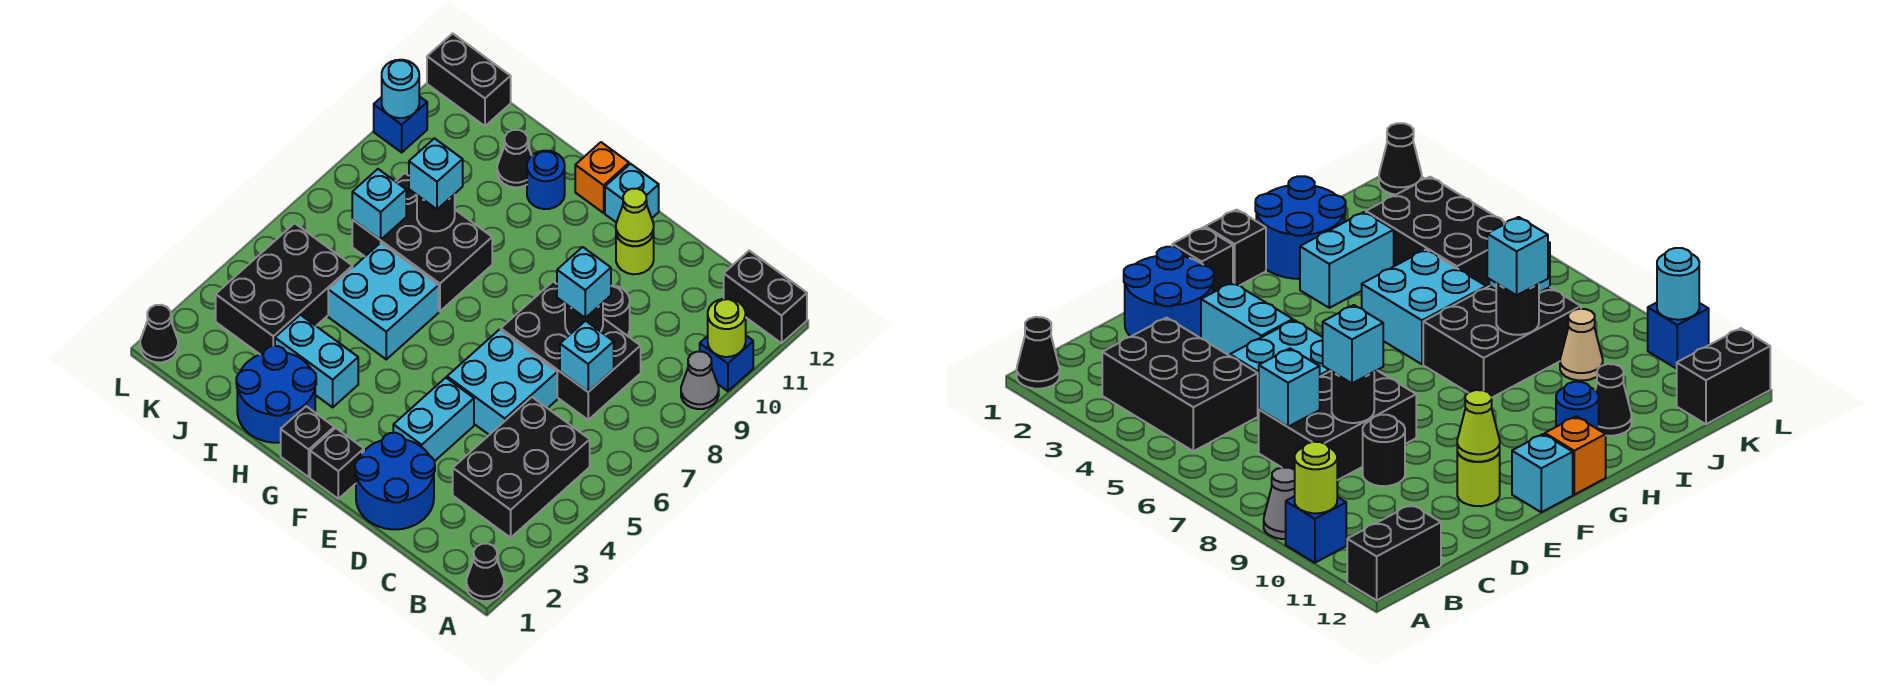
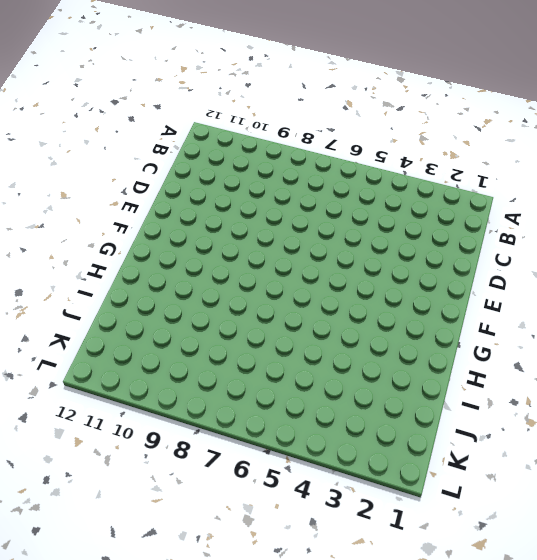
none -> black cone A1 level 1
none -> grey cone A9 level 1
none -> blue brick A10 level 1
none -> black brick A12:B12 level 1

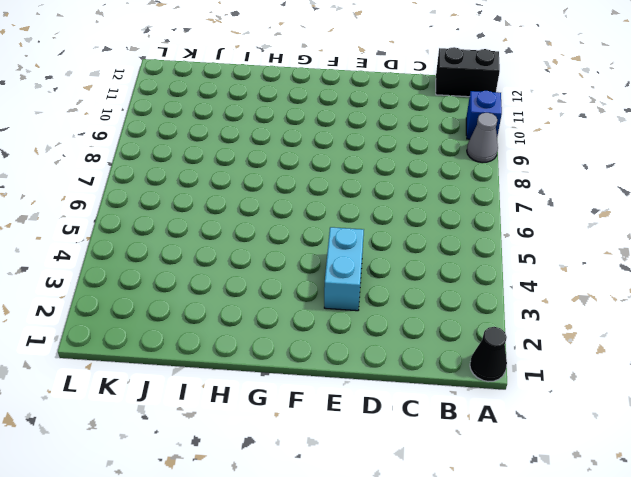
none -> black brick B3:C5 level 1
none -> black brick C7:E8 level 1
none -> blue round brick D1:E2 level 1
none -> cyan brick D5:E6 level 1

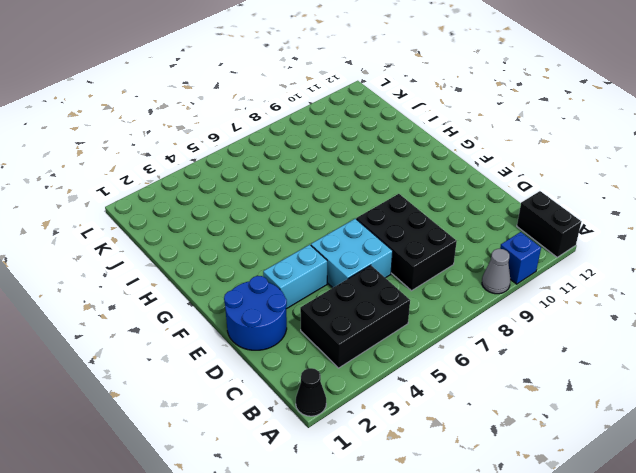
none -> black round brick D9 level 1
none -> lime round brick E11 level 1
none -> black brick F1 level 1
none -> cyan brick F12 level 1

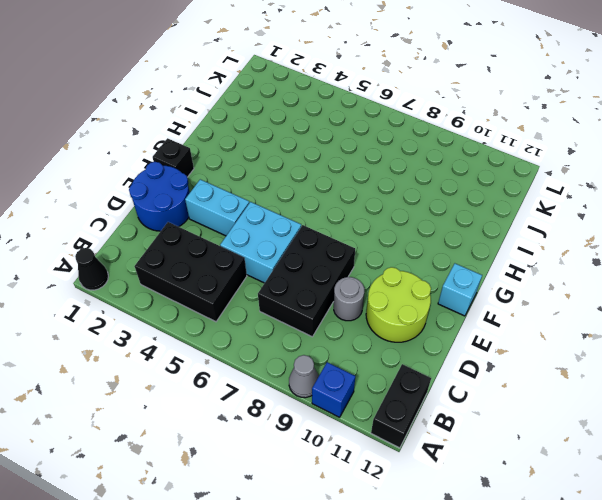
grey round brick D9 level 1 -> black round brick D9 level 1
lime round brick D10:E11 level 1 -> lime round brick E11 level 1
none -> black brick G1 level 1
none -> orange brick G12 level 1
none -> blue round brick H1:I2 level 1
none -> cyan brick H3:I3 level 1

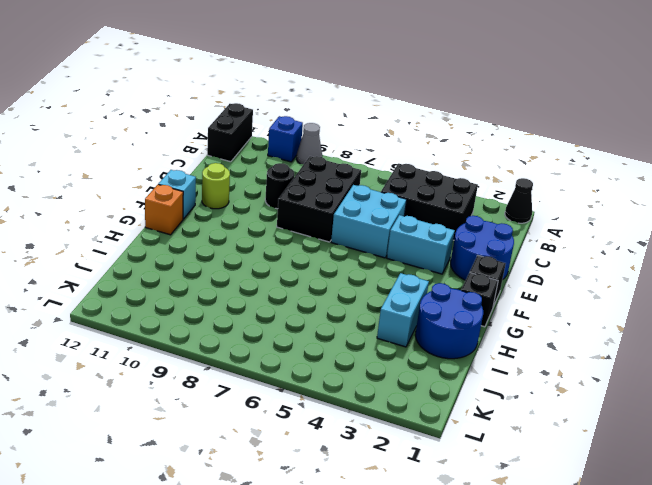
none -> cyan brick H5:I6 level 1
none -> black brick H7:J8 level 1
none -> blue round brick H11 level 1
none -> black cone I11 level 1

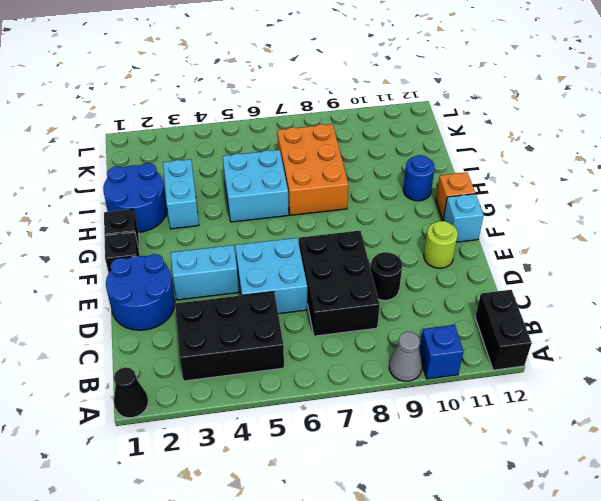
orange brick H7:J8 level 1 -> black brick H7:J8 level 1
none -> black cone I11 level 1
none -> black brick J3:K5 level 1
none -> tan cone J9 level 1
none -> black brick K12:L12 level 1

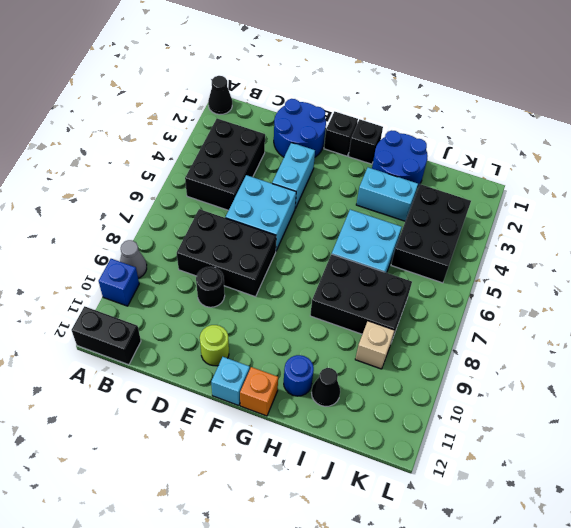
tan brick J9 level 1 -> tan cone J9 level 1
none -> black brick K12:L12 level 1
none -> black cone L1 level 1
none -> blue brick L10 level 1
none -> lime round brick A10 level 2

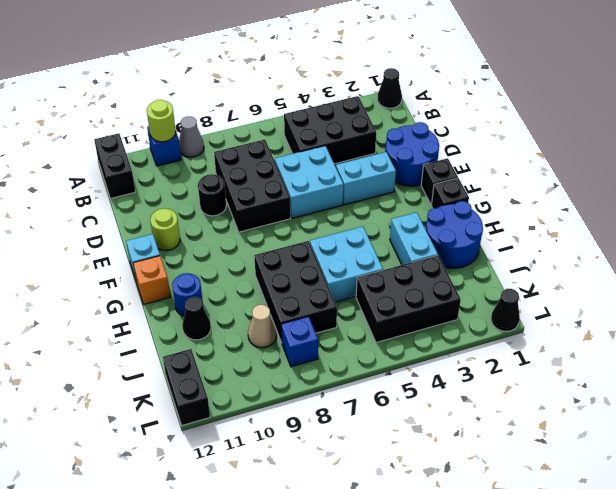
blue brick K8 level 1 -> blue brick L10 level 1
none -> cyan brick C7 level 2
none -> black round brick D8 level 2
none -> lime cone E11 level 2
none -> black round brick I8 level 2

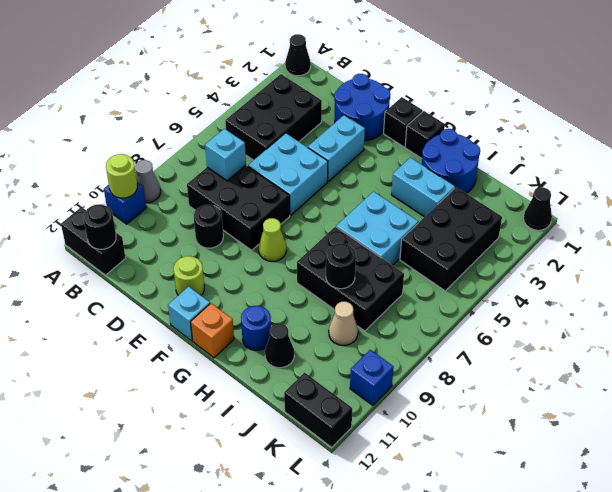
black round brick B12 level 2 -> black round brick D8 level 2
lime cone F8 level 1 -> lime cone E11 level 2
none -> cyan brick J7 level 2
none -> cyan round brick L10 level 2
none -> cyan brick D8 level 3
none -> cyan brick I8 level 3

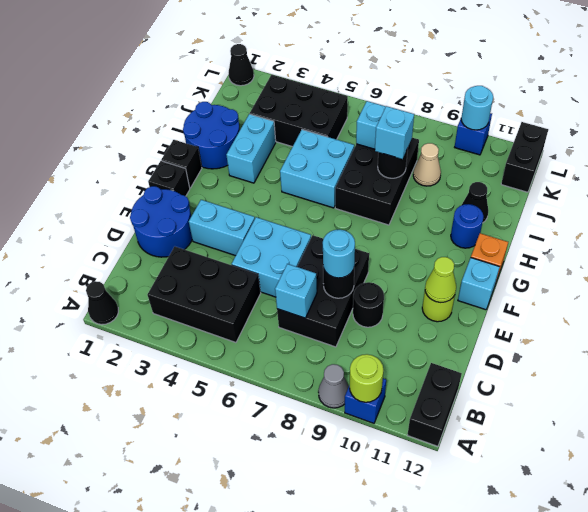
cyan round brick D8 level 3 -> cyan brick D8 level 3

